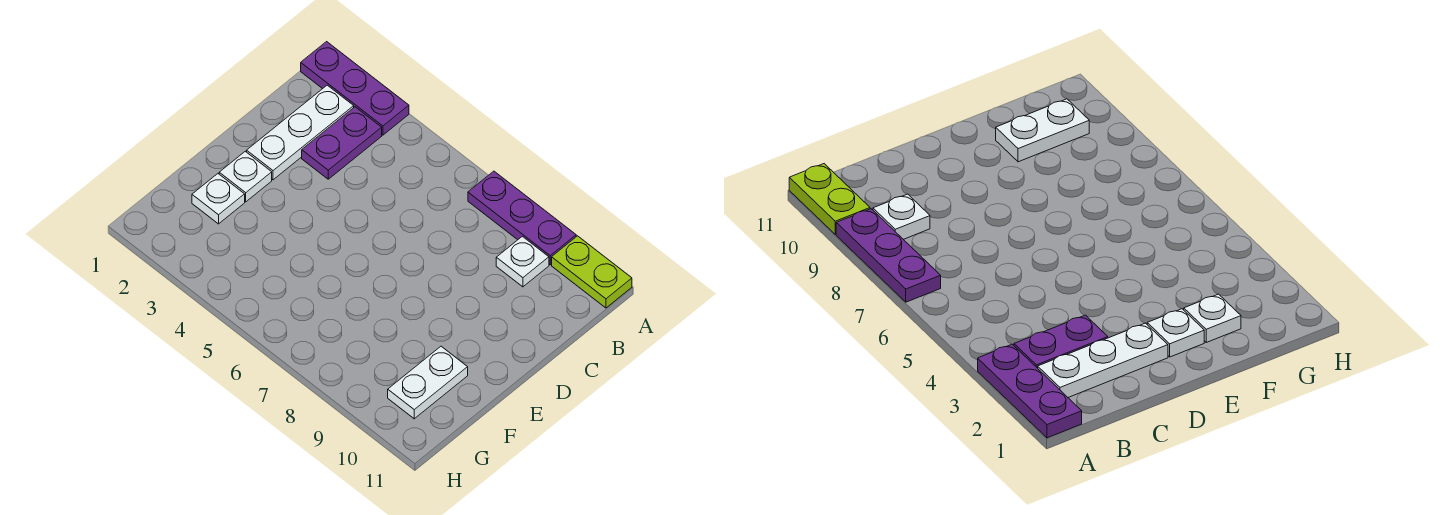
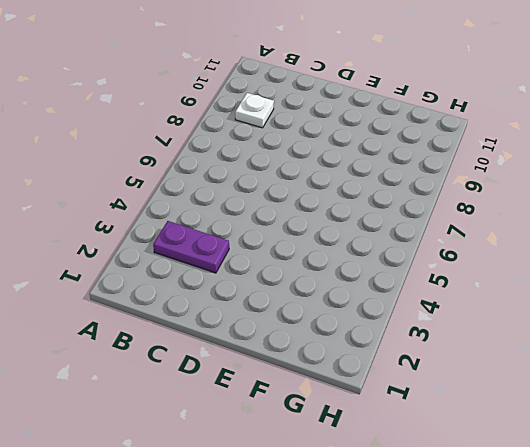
none -> purple plate A1:A3 level 1
none -> purple plate A7:A9 level 1

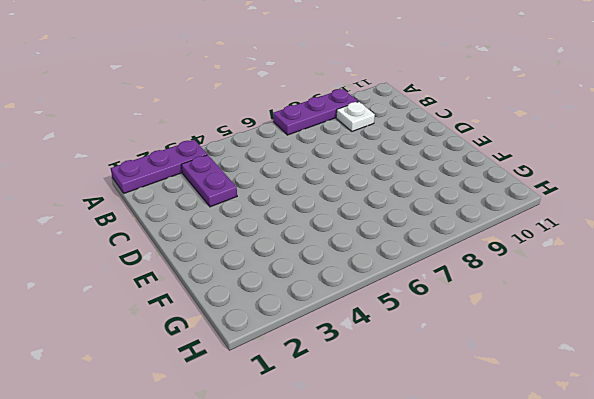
none -> lime plate A10:A11 level 1
none -> white plate B2:D2 level 1

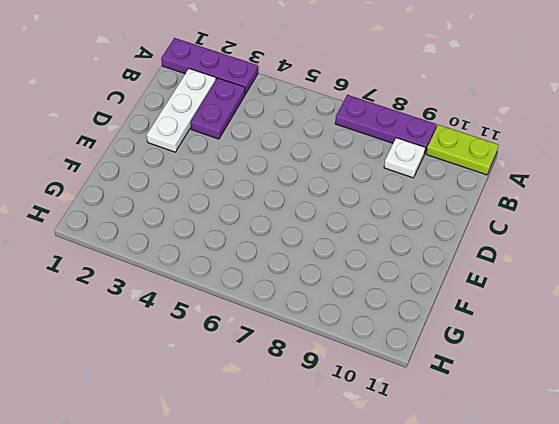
none -> white plate E2 level 1
none -> white plate F2 level 1

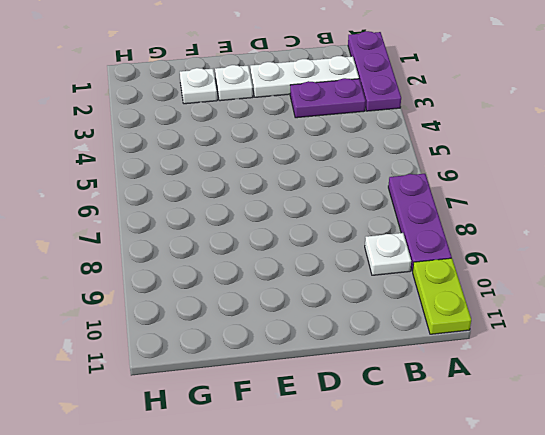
none -> white plate F10:G10 level 1

